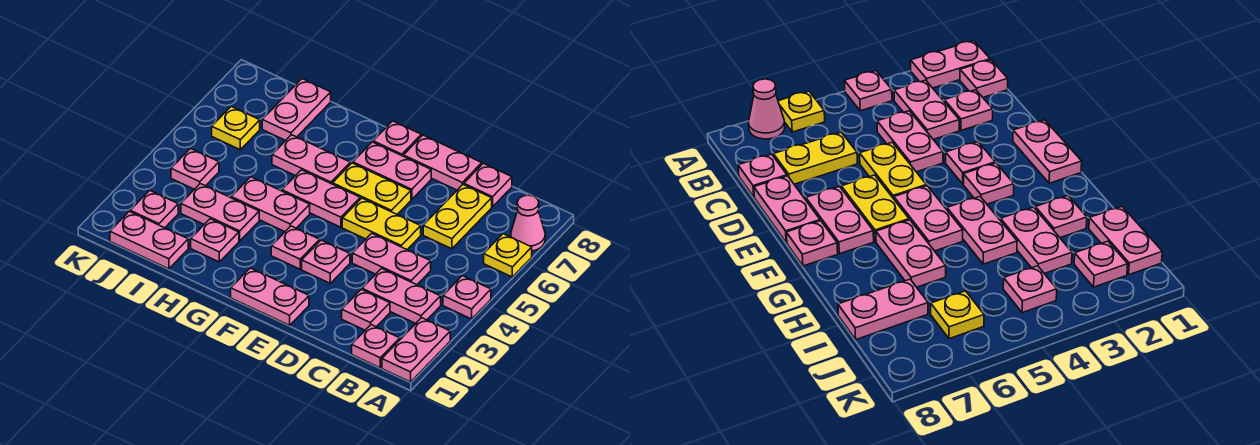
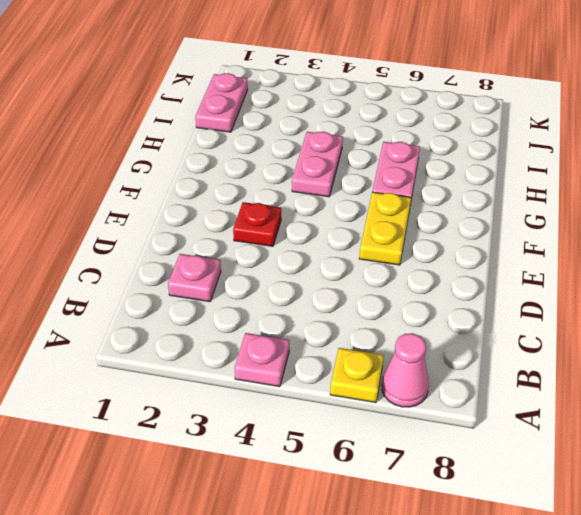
red plate E3 level 1 -> pink plate E3 level 1
none -> pink plate A1:A2 level 1
none -> pink plate B1 level 1
none -> pink plate B3:C3 level 1

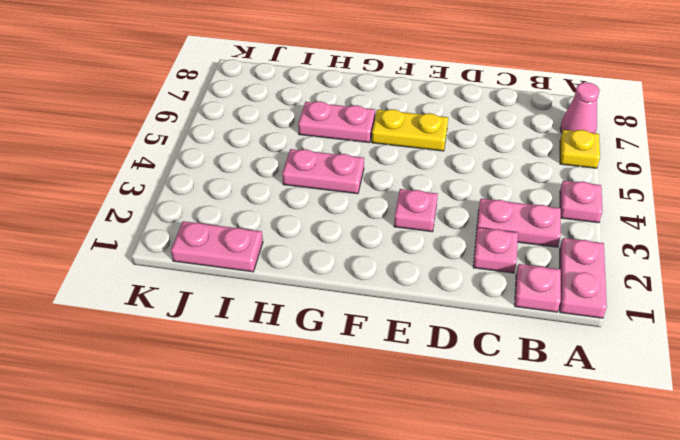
none -> pink plate C4:D4 level 1
none -> yellow plate C6:C7 level 1
none -> pink plate C8 level 1

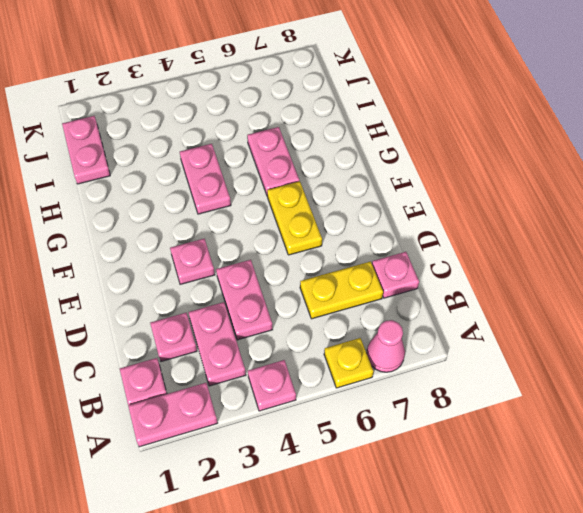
none -> yellow plate D5:E5 level 1
none -> pink plate D8:E8 level 1
none -> pink plate E1:F1 level 1

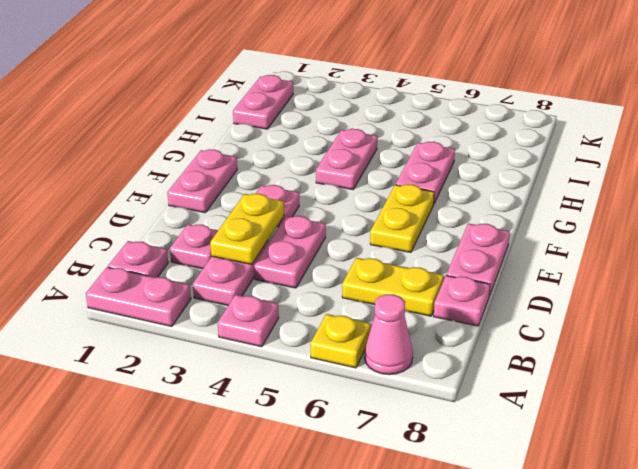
yellow plate C3:D3 level 2 -> yellow plate D5:E5 level 1
none -> pink plate E7:F7 level 1
none -> pink plate F3 level 1
none -> pink plate F5:G5 level 1

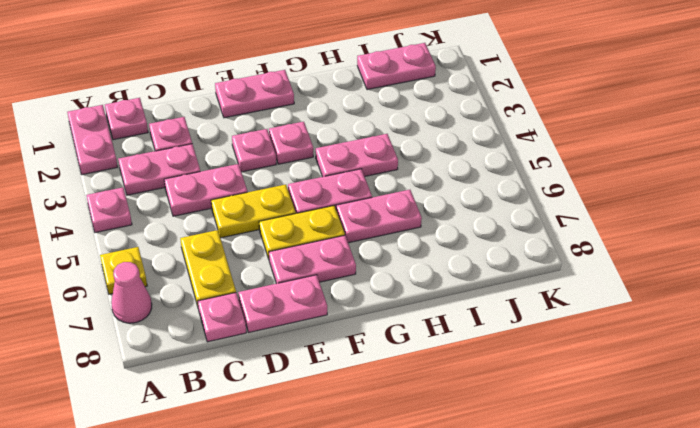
none -> pink plate F8 level 1
none -> pink plate H2 level 1
none -> pink plate H3:I3 level 1

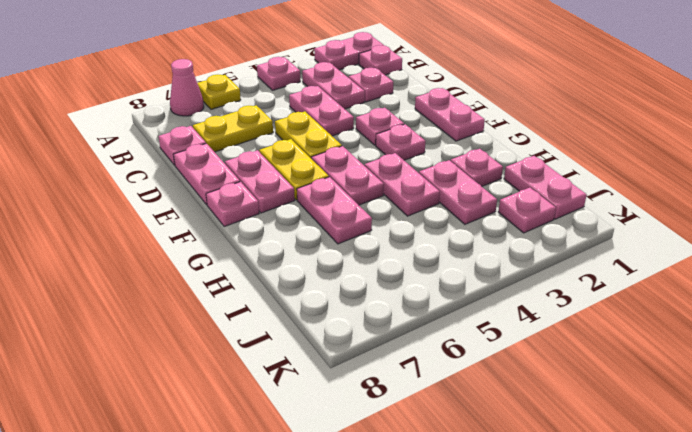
none -> pink plate I7:I8 level 1
none -> pink plate J4 level 1
none -> yellow plate J6 level 1

